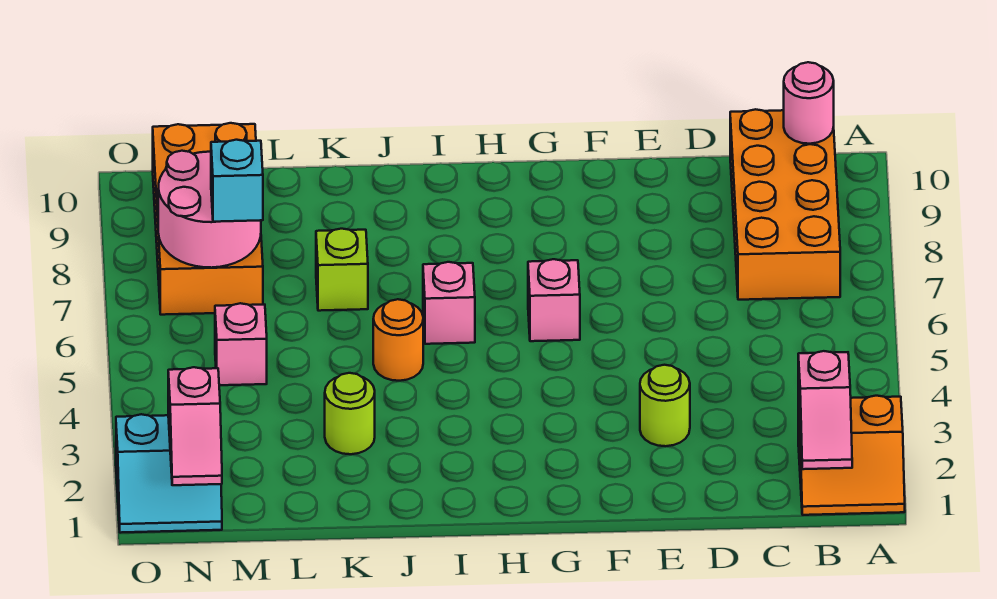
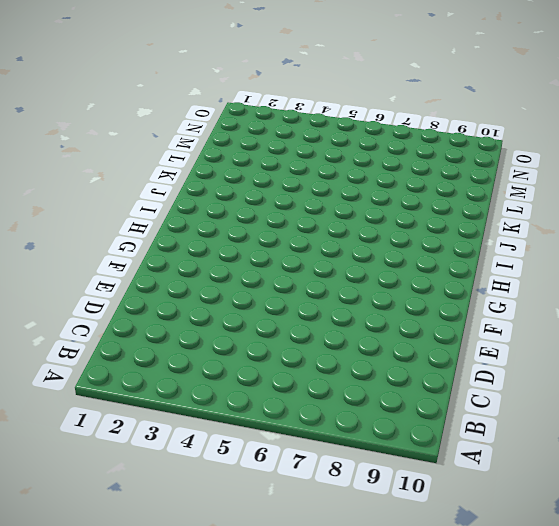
none -> orange slope A1:B2 level 1 top 2
none -> orange brick B7:C10 level 1
none -> lime round brick E3 level 1

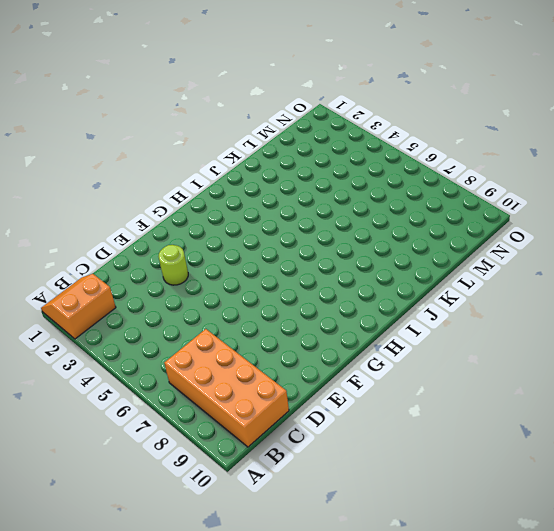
none -> pink brick G6 level 1
none -> pink brick I6 level 1
none -> orange round brick J5 level 1

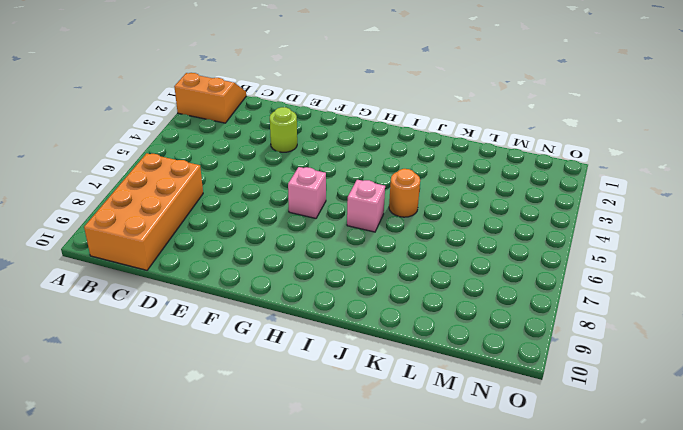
none -> lime round brick K3 level 1
none -> lime brick K7 level 1
none -> pink brick M5 level 1

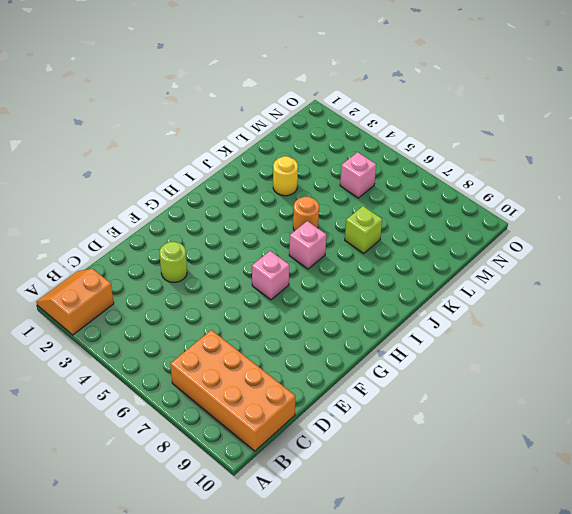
yellow round brick K3 level 1 -> lime round brick K3 level 1
none -> orange brick M7:N10 level 1
none -> cyan slope N1:O2 level 1 top 2
none -> pink slope B1:B2 level 2 top 2

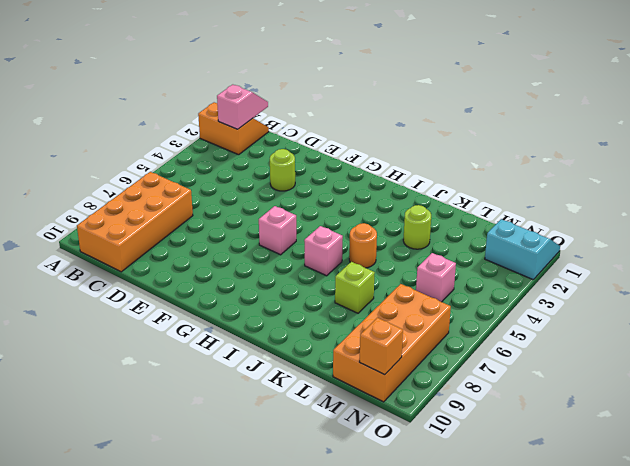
orange brick N10 level 2 -> none
none -> pink round brick B10 level 2
none -> pink round brick M7:N8 level 2
none -> pink slope N1:N2 level 2 top 2

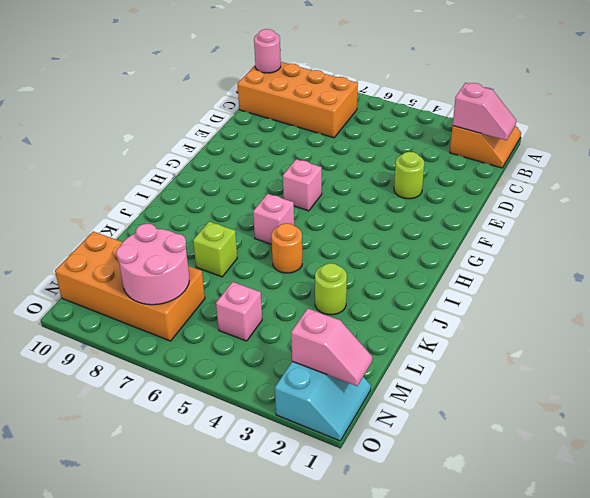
none -> cyan brick M7 level 3

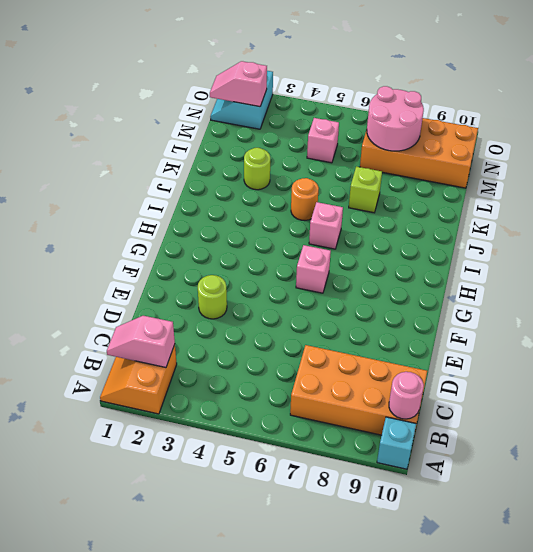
cyan brick A10 level 1 -> cyan brick M7 level 3

